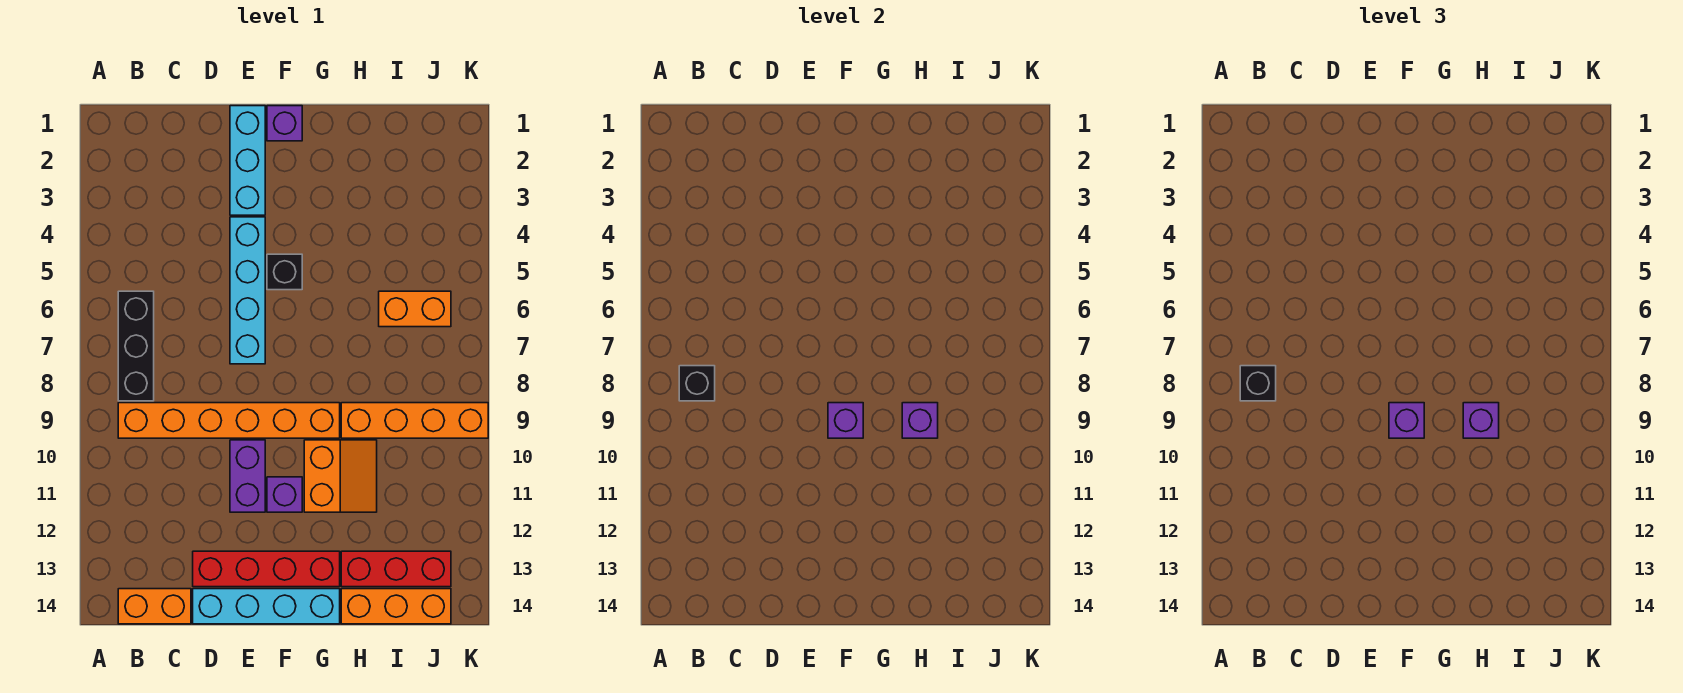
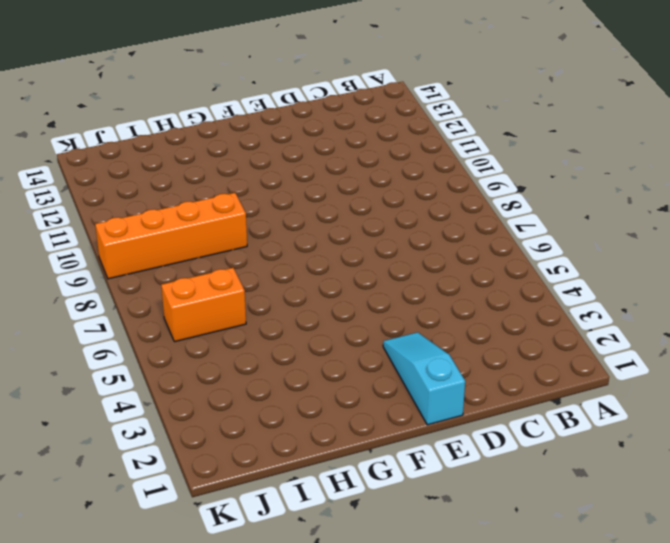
cyan slope E1:E3 level 1 top 1 -> cyan brick E1:E3 level 1
none -> black brick B6:B8 level 1
none -> orange brick B9:G9 level 1
none -> orange brick B14:C14 level 1

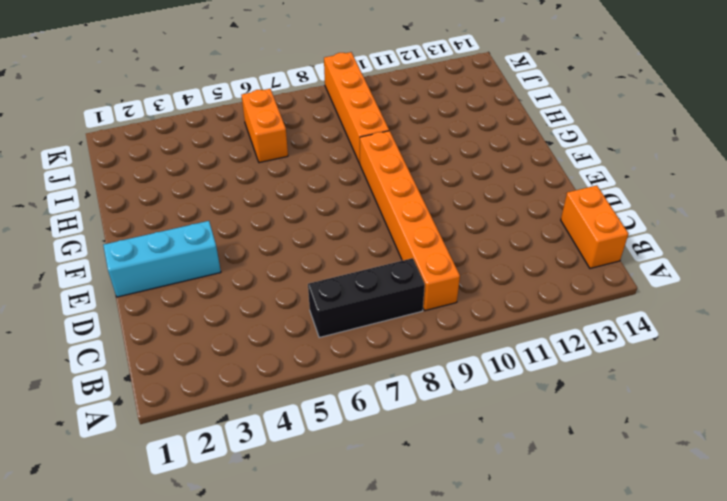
none -> red brick D13:G13 level 1
none -> cyan brick D14:G14 level 1
none -> cyan brick E4:E7 level 1

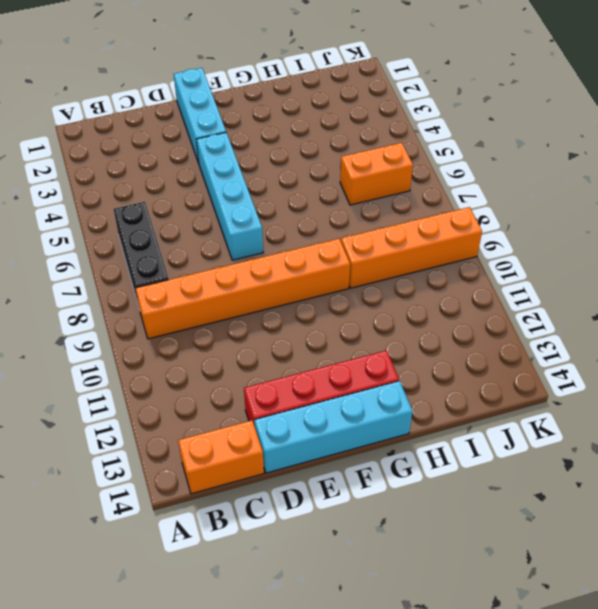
none -> purple brick E10:E11 level 1
none -> purple brick F1 level 1
none -> black brick F5 level 1

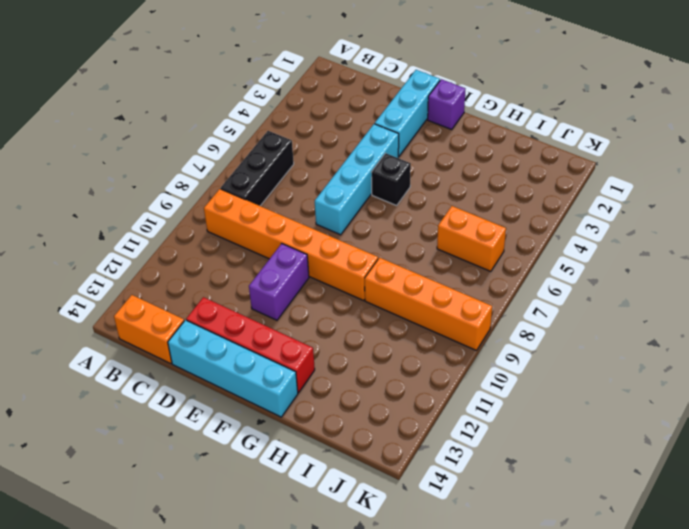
none -> purple brick F11 level 1
none -> orange slope G10:H11 level 1 top G
none -> red brick H13:J13 level 1

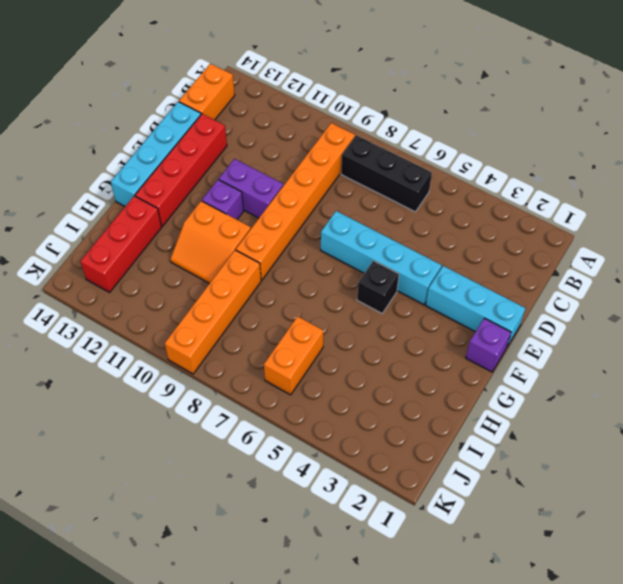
none -> orange brick H14:J14 level 1
none -> black brick B8 level 2
none -> purple brick F9 level 2

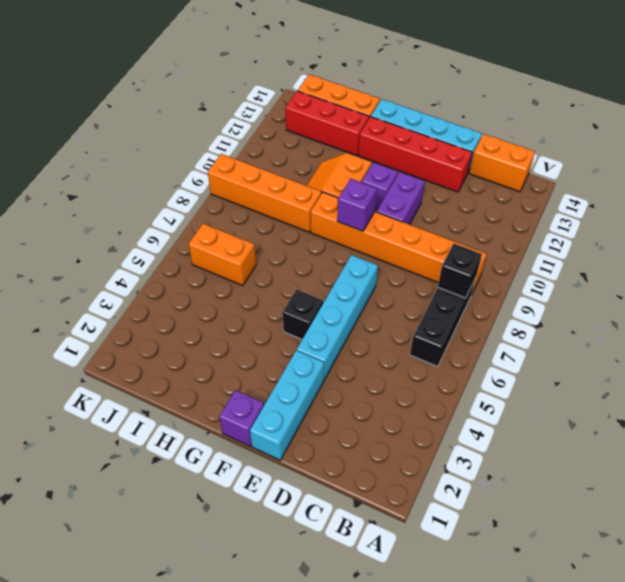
none -> purple brick H9 level 2
none -> black brick B8 level 3
none -> purple brick F9 level 3

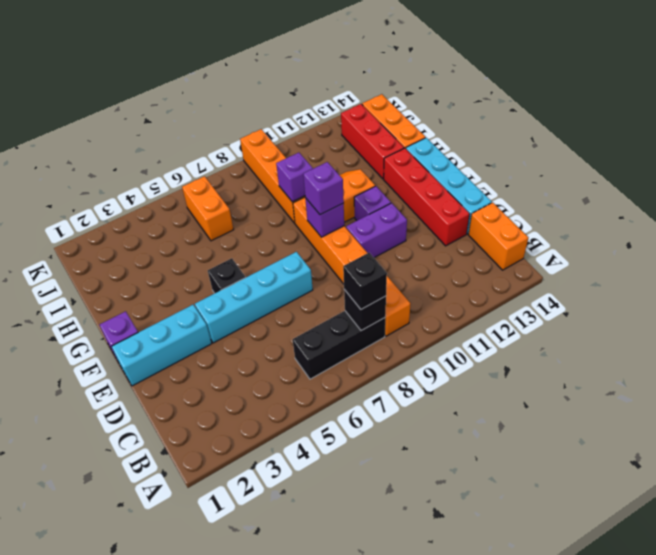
none -> purple brick H9 level 3

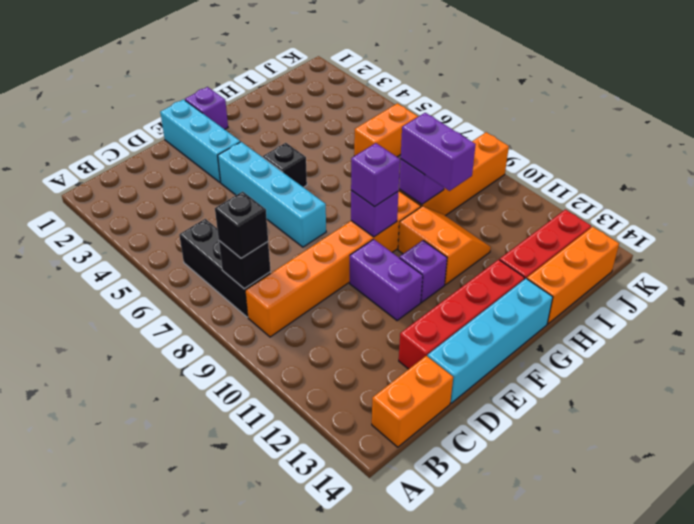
purple brick H9:H10 level 3 -> purple brick H9 level 3

